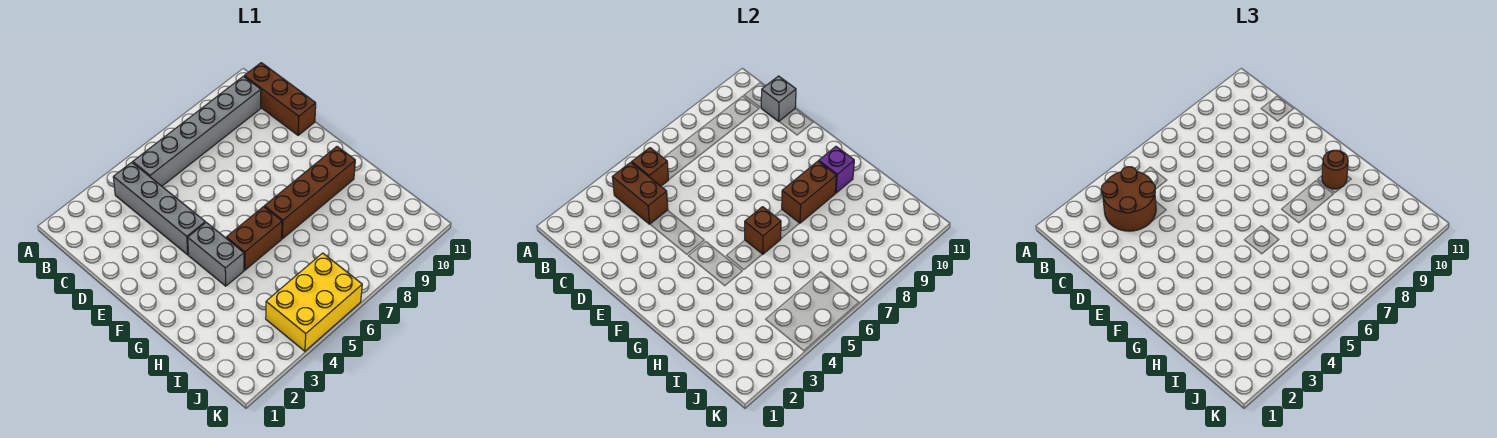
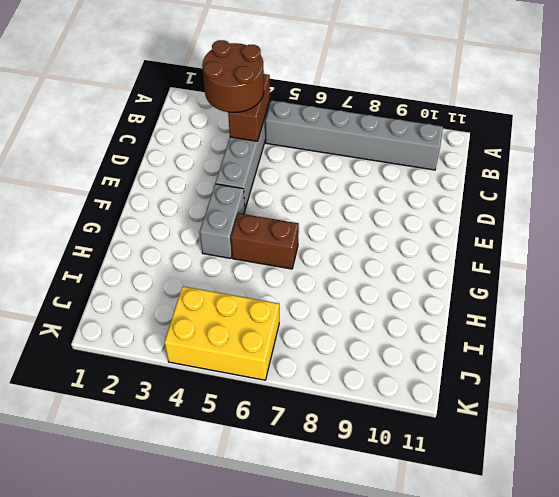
none -> brown brick B11:D11 level 1
none -> brown brick G7:G10 level 1
none -> brown brick B5 level 2

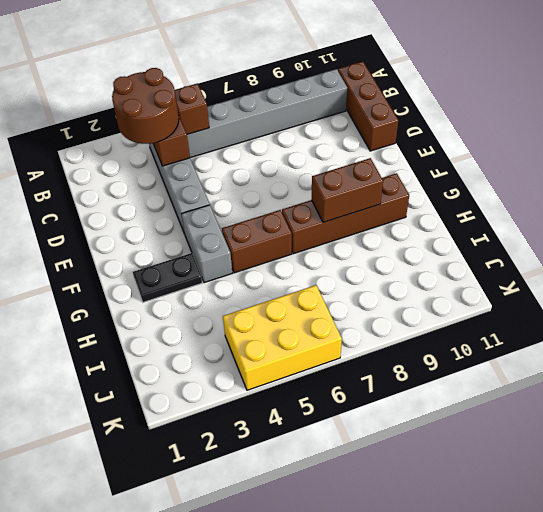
black plate G2:G3 level 1 -> none
none -> grey brick C11 level 2
none -> brown brick G6 level 2
none -> purple brick G10 level 2

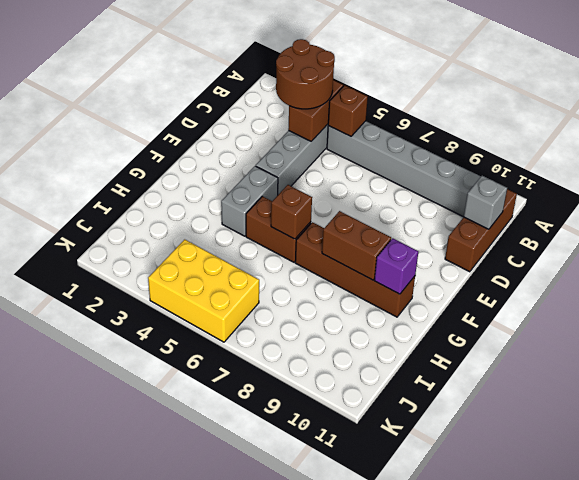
none -> brown round brick G10 level 3

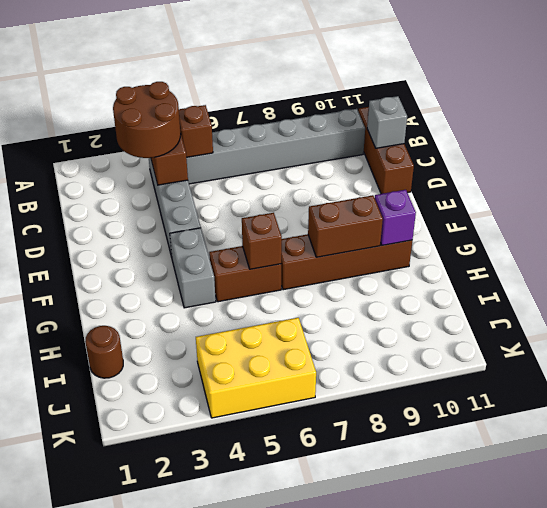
brown round brick I1 level 1 -> brown round brick G10 level 3

